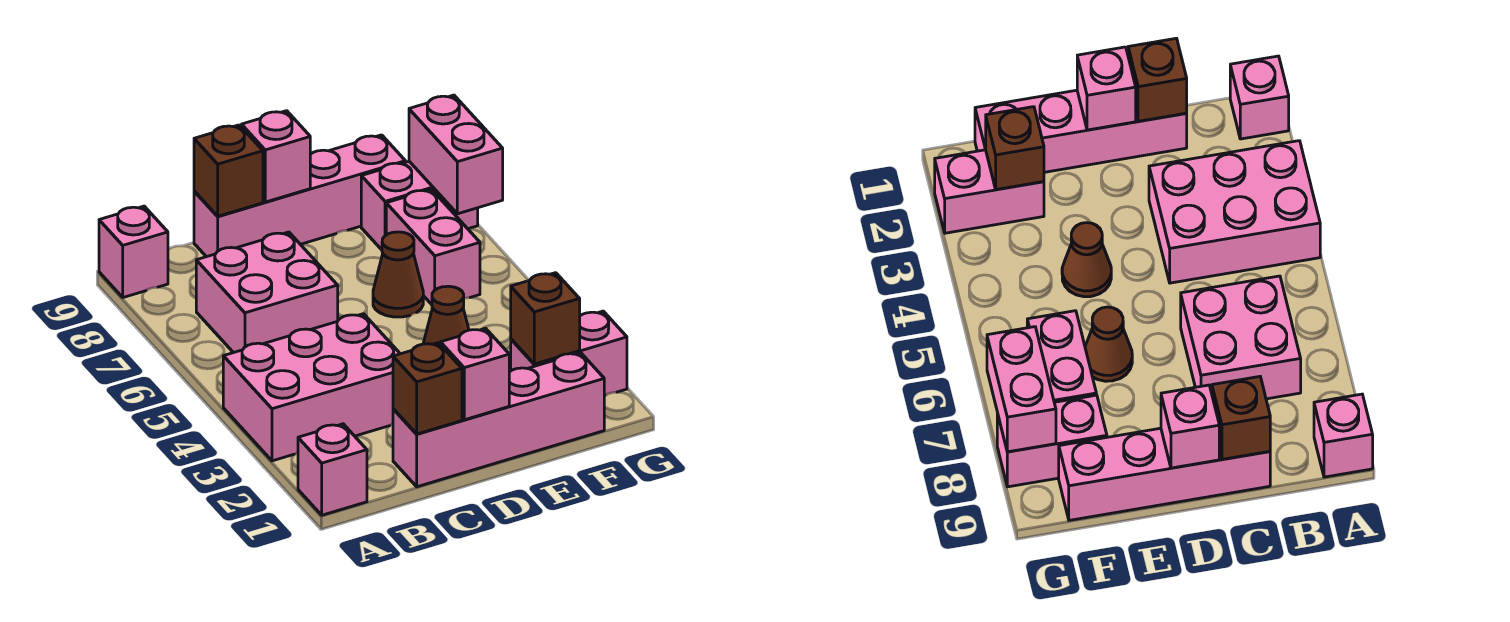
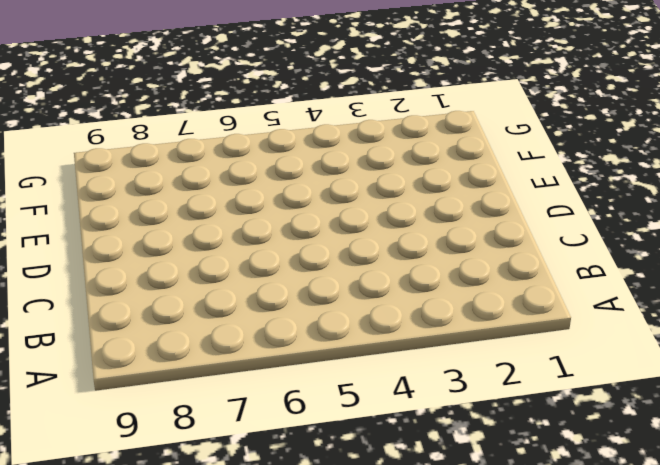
none -> pink brick A1 level 1
none -> pink brick A3:C4 level 1
none -> pink brick A9 level 1

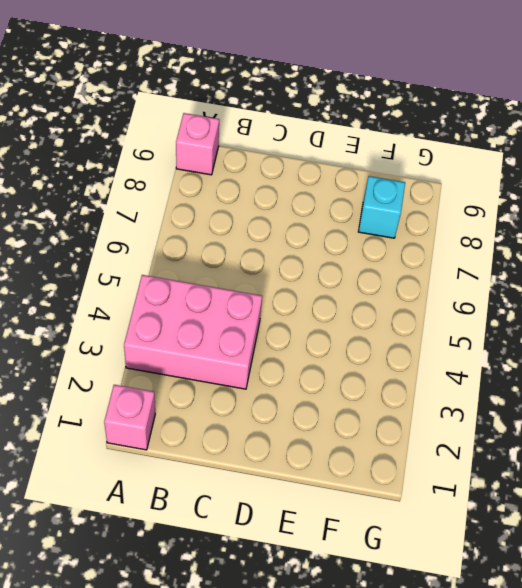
cyan brick F8 level 1 -> pink brick F8:G8 level 1
none -> pink brick B6:C7 level 1
none -> pink brick C1:F1 level 1
none -> pink brick C9:F9 level 1

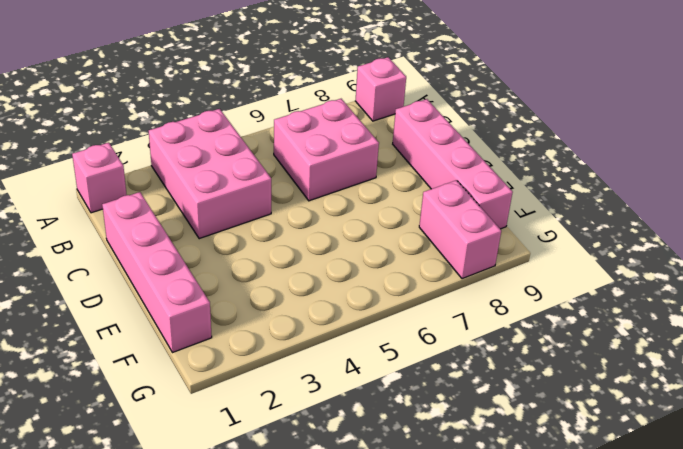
none -> brown cone E4 level 1
none -> brown cone E6 level 1
none -> pink brick F2:G2 level 1

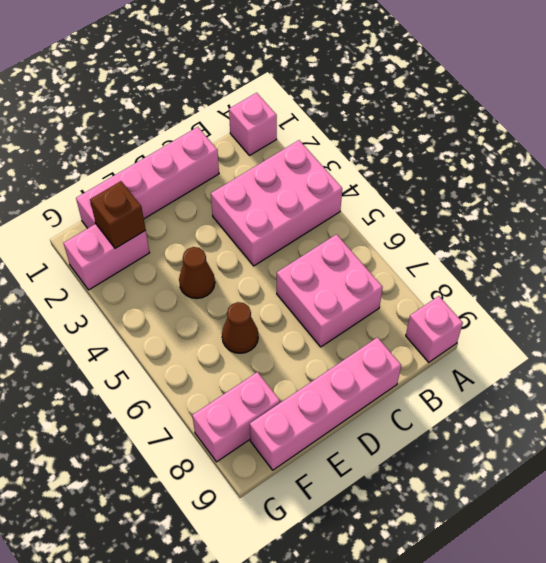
none -> pink brick F6:F7 level 1
none -> brown brick C1 level 2
none -> brown brick C9 level 2

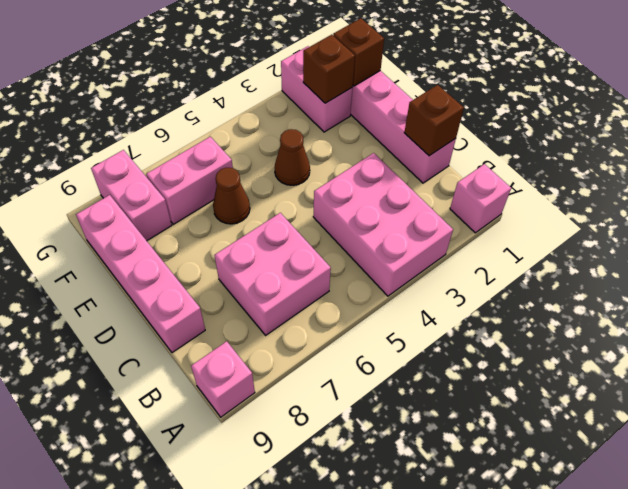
brown brick F1 level 2 -> brown brick C9 level 2
none -> pink brick D1 level 2
none -> pink brick D9 level 2
none -> pink brick G7:G8 level 2

